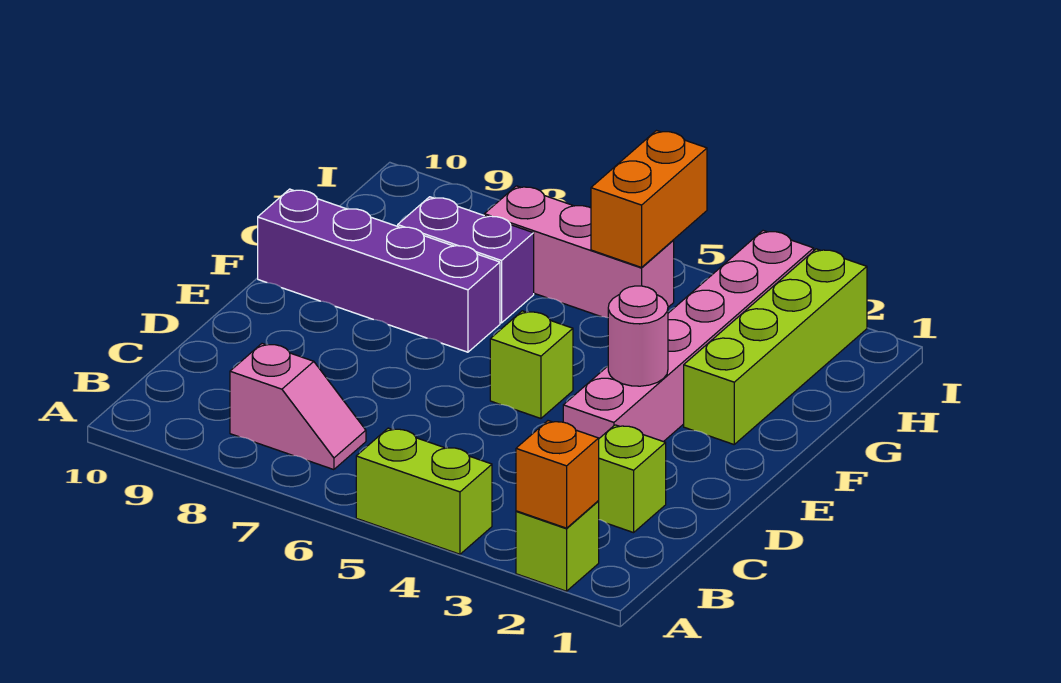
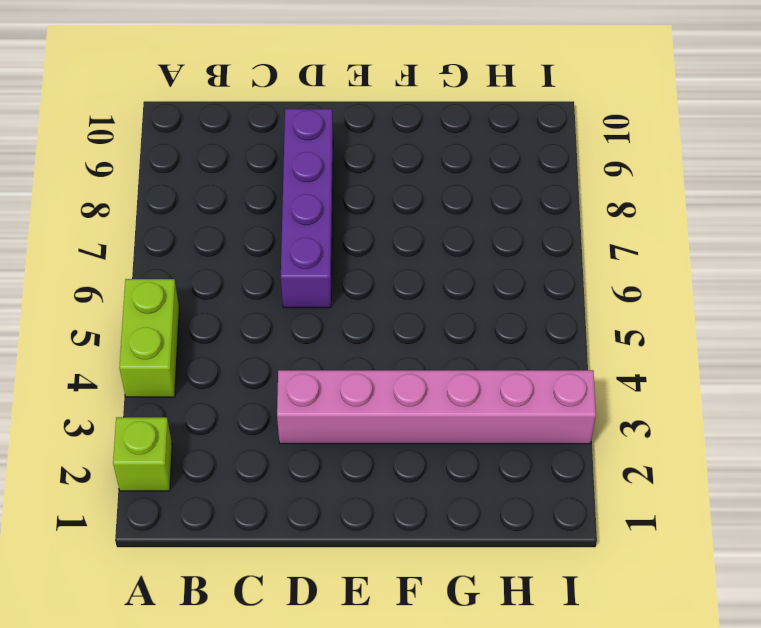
purple brick D6:D9 level 1 -> purple brick F7:F10 level 1
none -> pink slope B7:B8 level 1 top 8
none -> lime brick C2 level 1
none -> lime brick E5 level 1

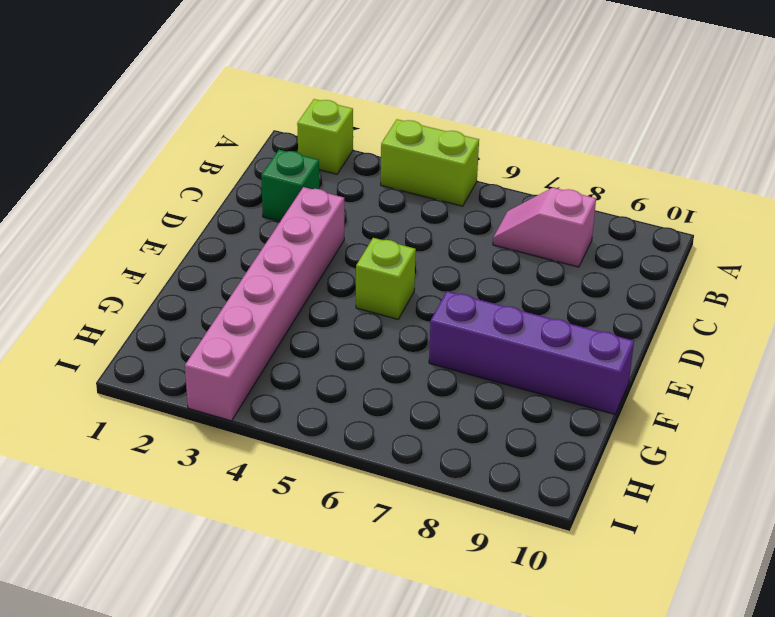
green brick C2 level 1 -> lime brick C2 level 1
none -> lime brick F2:I2 level 1
none -> purple brick G7:G8 level 1
none -> pink brick H5:H7 level 1

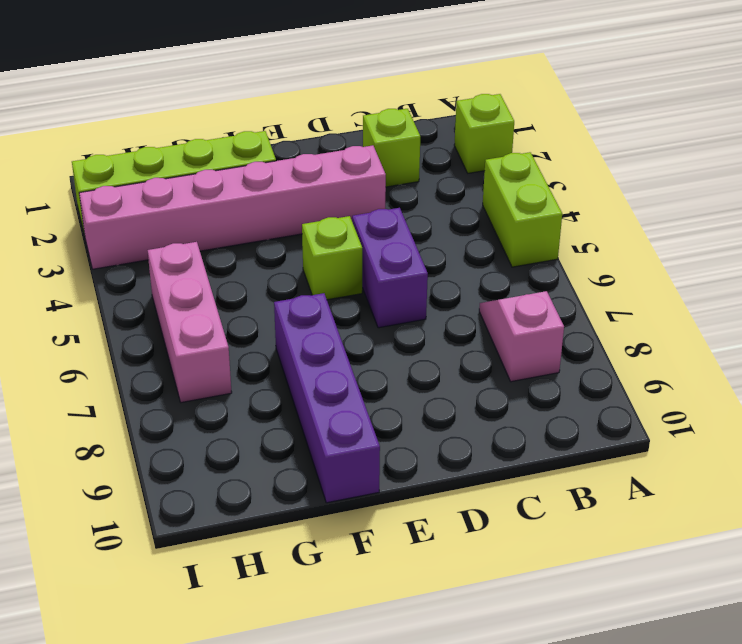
purple brick D5:D6 level 1 -> purple brick G7:G8 level 1
none -> orange brick A2 level 2
none -> pink round brick E3 level 2
none -> orange brick H5:I5 level 2

